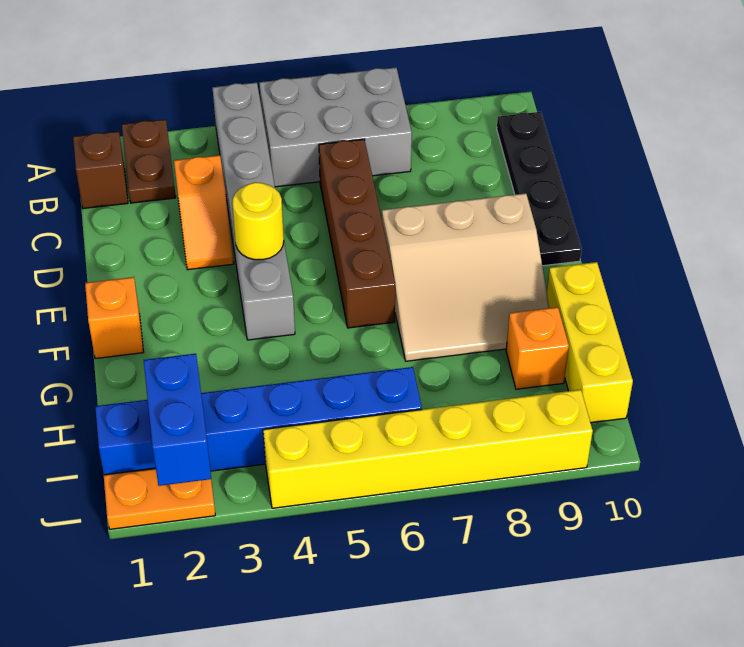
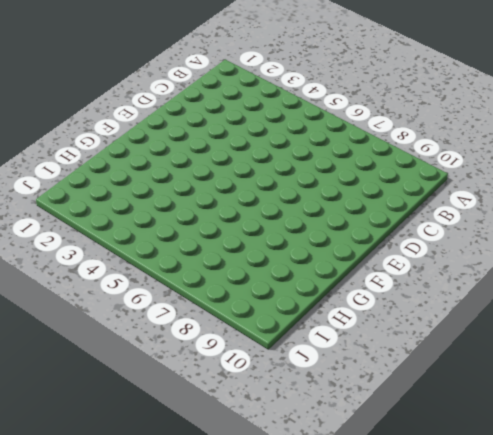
none -> brown plate A2:B2 level 1
none -> grey brick A4:F4 level 1
none -> grey brick A5:B7 level 1

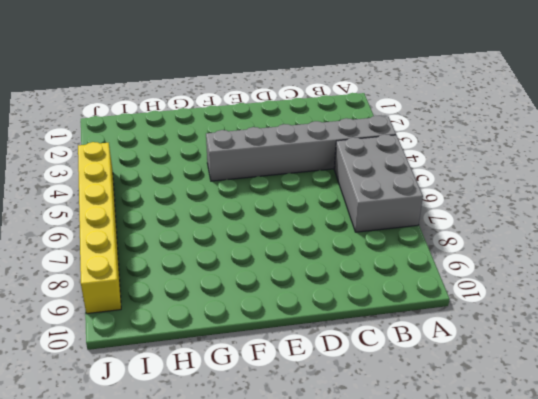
none -> brown plate A2:B2 level 1
none -> brown brick B1 level 1
none -> black plate B10:E10 level 1

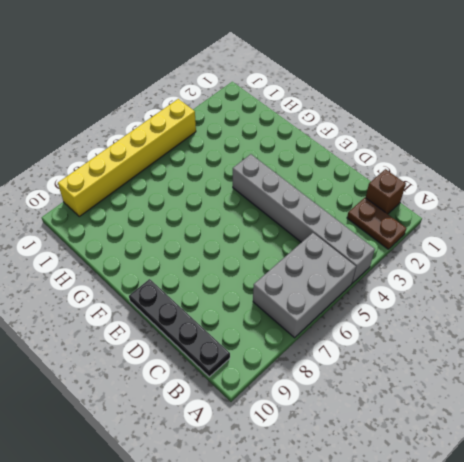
none -> orange slope C3:D3 level 1 top C
none -> brown brick C6:F6 level 1
none -> tan slope E7:G9 level 1 top E

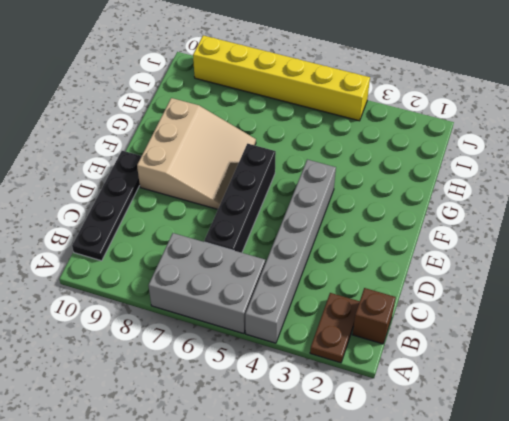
black brick C6:F6 level 1 -> brown brick C6:F6 level 1
tan slope E7:G9 level 1 top 9 -> tan slope E7:G9 level 1 top E
none -> orange slope C3:D3 level 1 top C
none -> orange brick F1 level 1
none -> yellow brick G10:I10 level 1

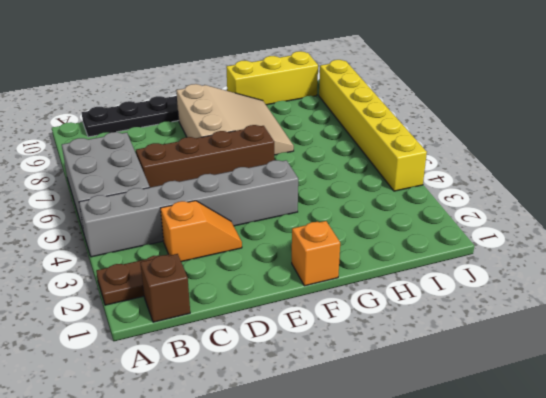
none -> orange brick H9 level 1
none -> blue brick I1:I6 level 1
none -> orange plate J1:J2 level 1

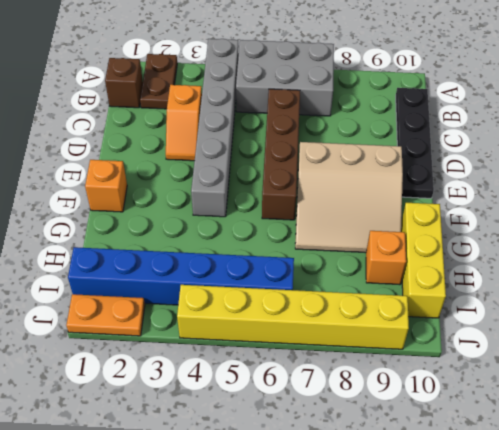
none -> yellow round brick E4 level 2
none -> blue brick I2:J2 level 2

